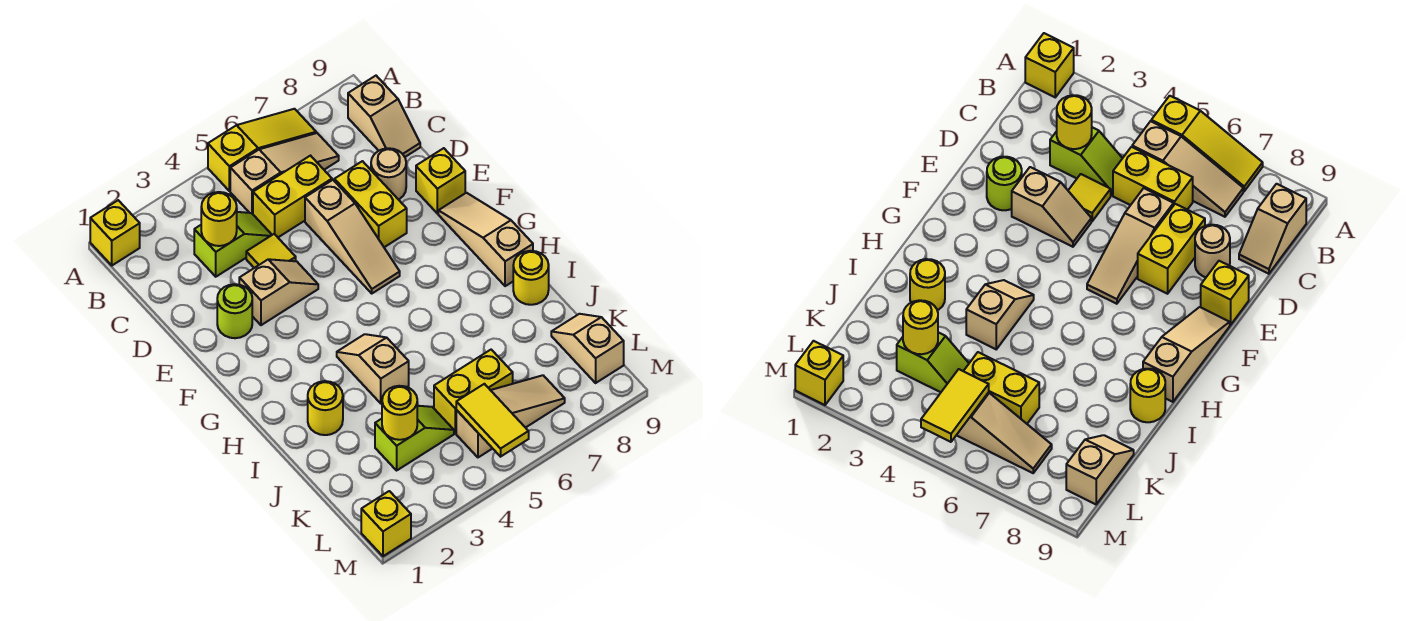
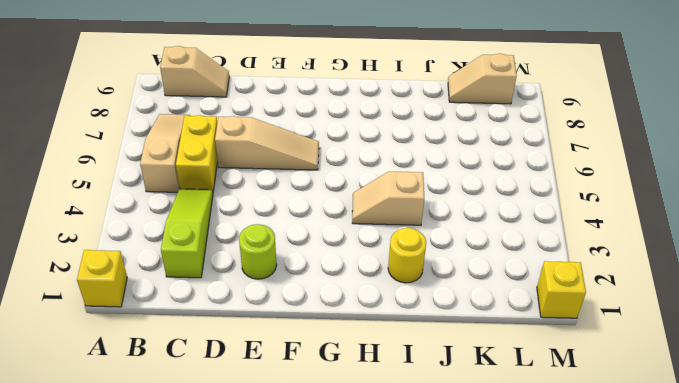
lime slope C2:C4 level 1 top 2 -> lime slope C3:C4 level 1 top 3
none -> yellow slope A5:A7 level 1 top 5
none -> yellow tile D4 level 1
none -> yellow brick D7:E7 level 1

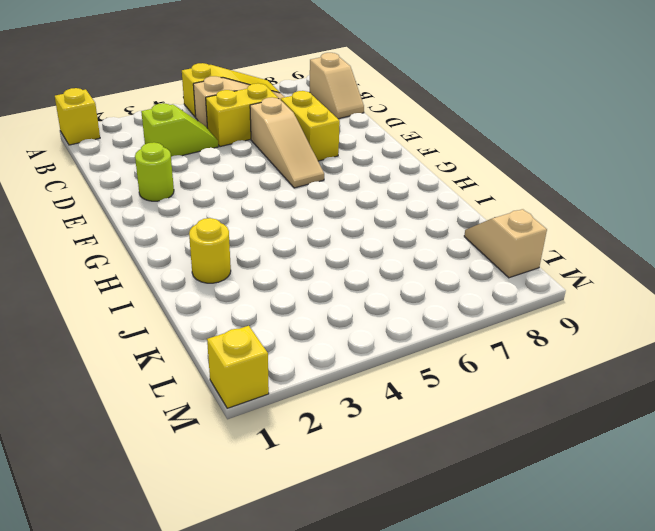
none -> yellow tile D4 level 1
none -> tan round brick D8 level 1
none -> tan slope E3:E4 level 1 top 3

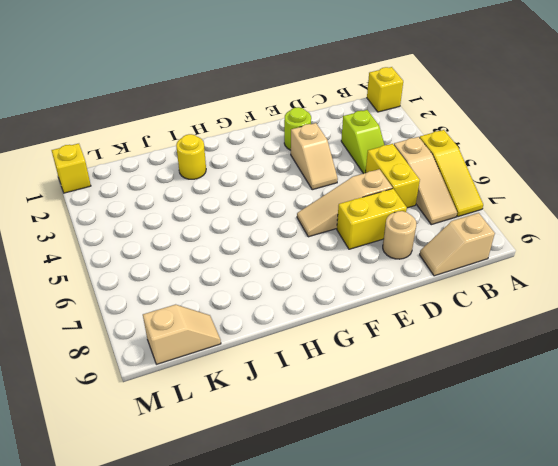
none -> yellow tile D4 level 1
none -> yellow brick E9 level 1
none -> tan slope F9:H9 level 1 top H

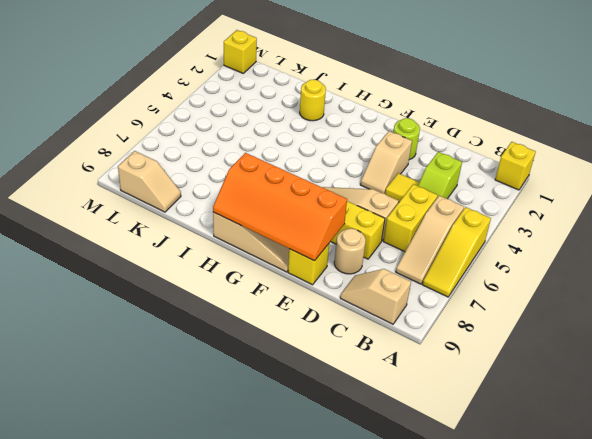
orange slope E8:H9 level 2 top 8 -> none
none -> tan slope H4:I4 level 1 top I
none -> yellow round brick I9 level 1
none -> lime slope K3:K4 level 1 top 3

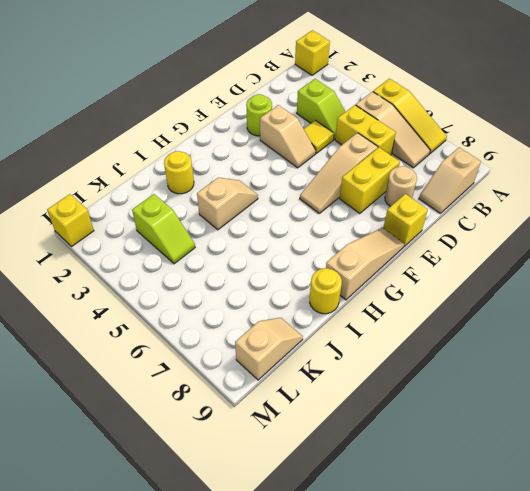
none -> yellow brick K5:K6 level 1
none -> tan slope L5:L7 level 1 top 5
none -> yellow round brick C3 level 2

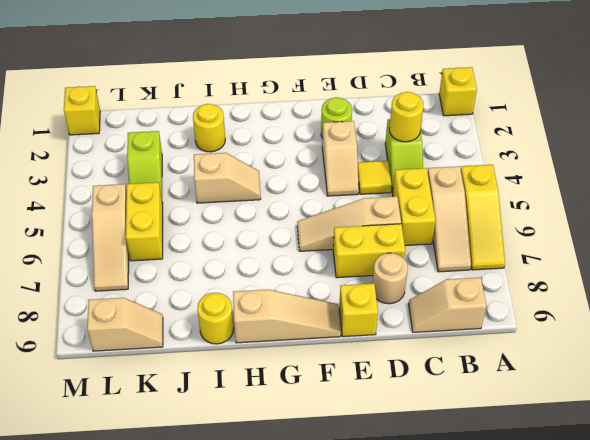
none -> yellow round brick K3 level 2
none -> yellow tile L5:M5 level 2

